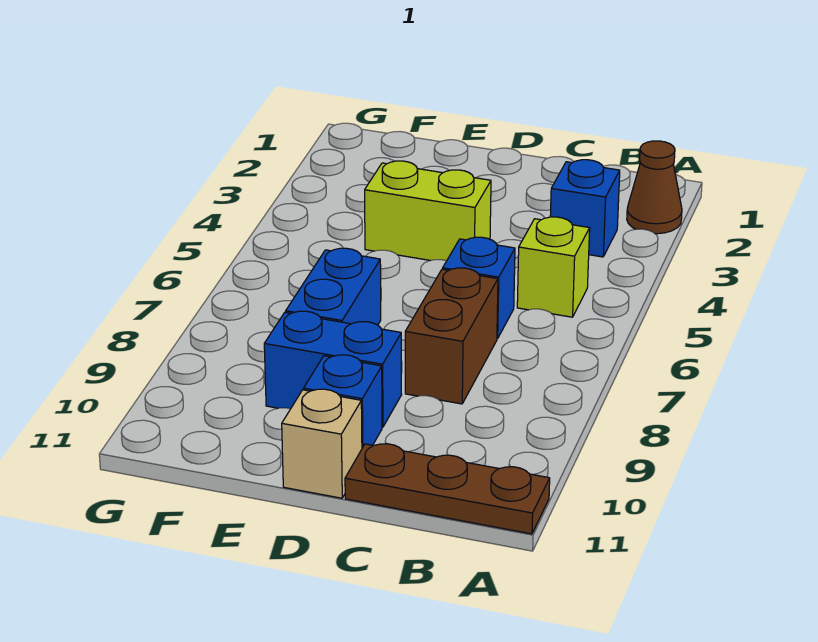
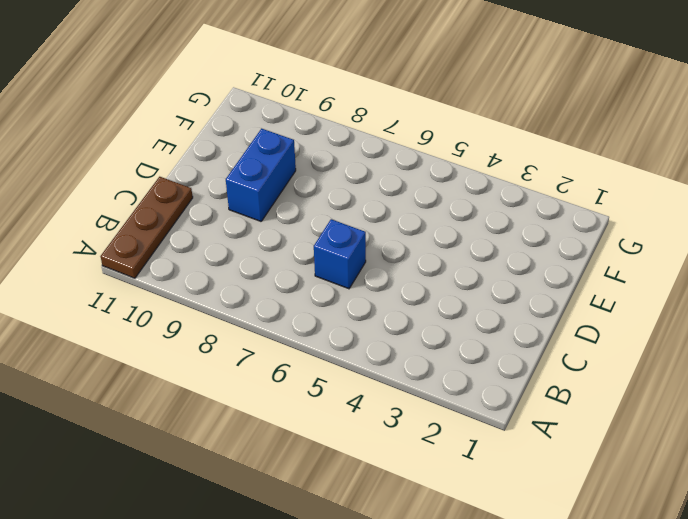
none -> brown cone A2 level 1
none -> blue brick B3 level 1

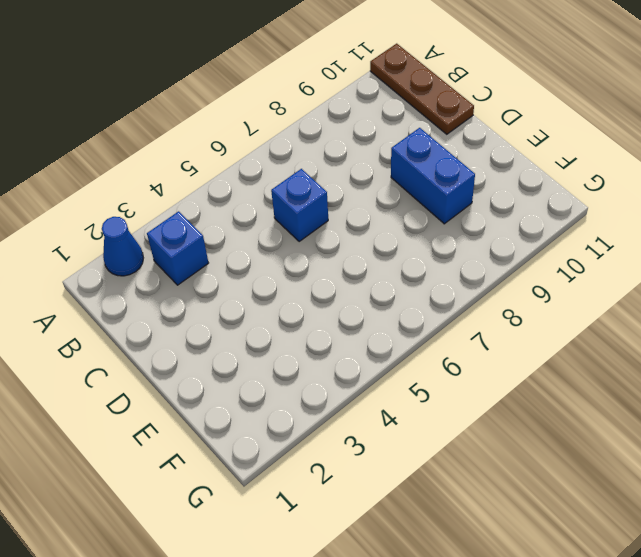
blue cone A2 level 1 -> brown cone A2 level 1
none -> lime brick B5 level 1
none -> brown brick C7:C8 level 1

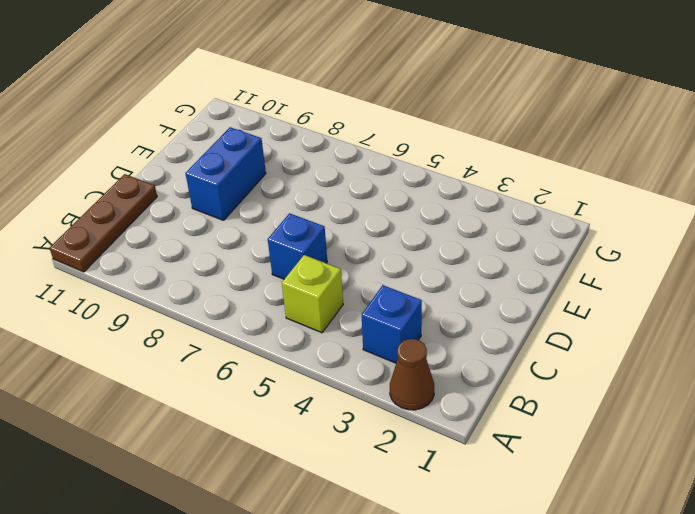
none -> brown brick C7:C8 level 1
none -> lime brick D4:E4 level 1

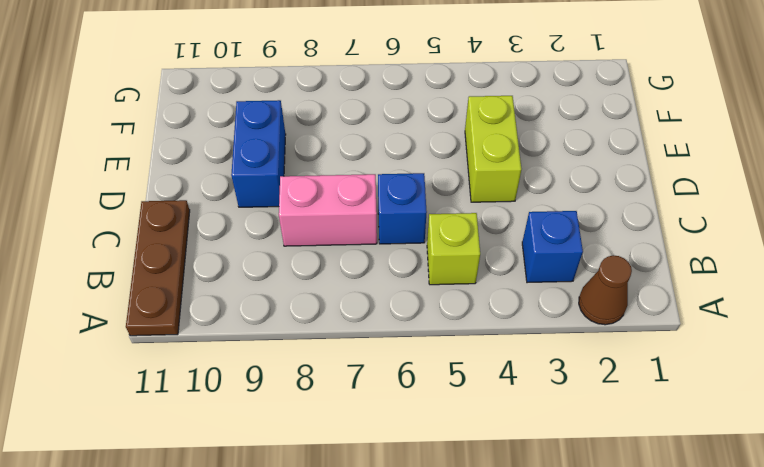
pink brick C7:C8 level 1 -> brown brick C7:C8 level 1
none -> blue brick D10 level 1
none -> tan brick D11 level 1

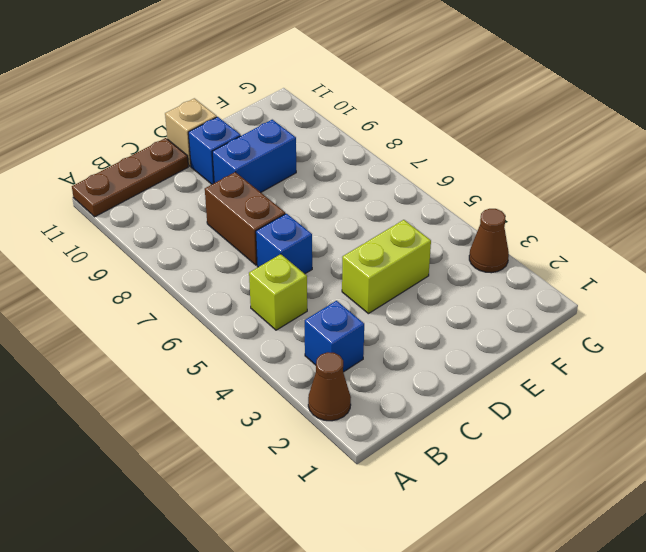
brown cone G3 level 1 -> none
none -> blue brick E7:E8 level 1

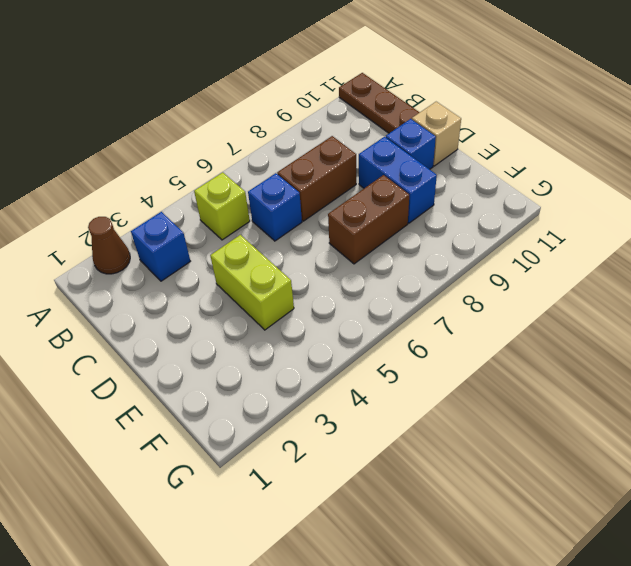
brown brick E7:E8 level 1 -> blue brick E7:E8 level 1

